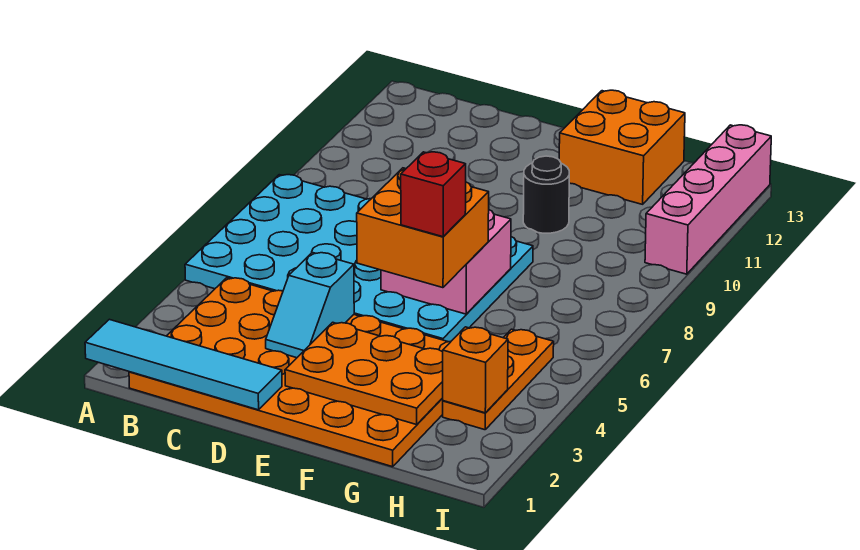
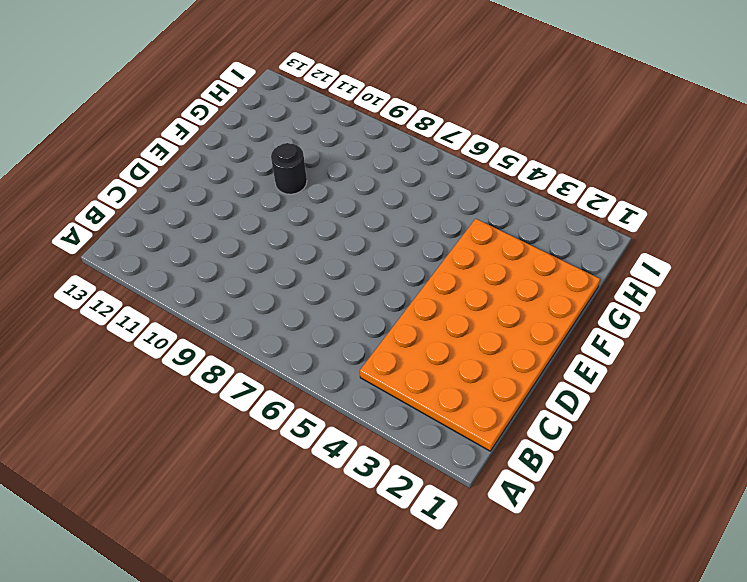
none -> cyan plate A5:F8 level 1
none -> orange brick F12:G13 level 1
none -> orange plate H3:H5 level 1

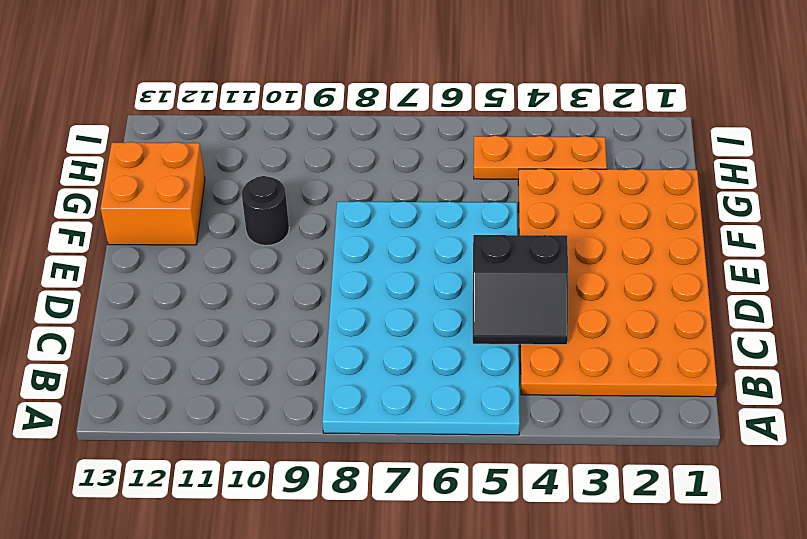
black slope C4:D5 level 2 top D -> cyan slope D3:D4 level 2 top 4
none -> pink brick I10:I13 level 1
none -> cyan tile A1:D1 level 2
none -> orange plate E2:G3 level 2

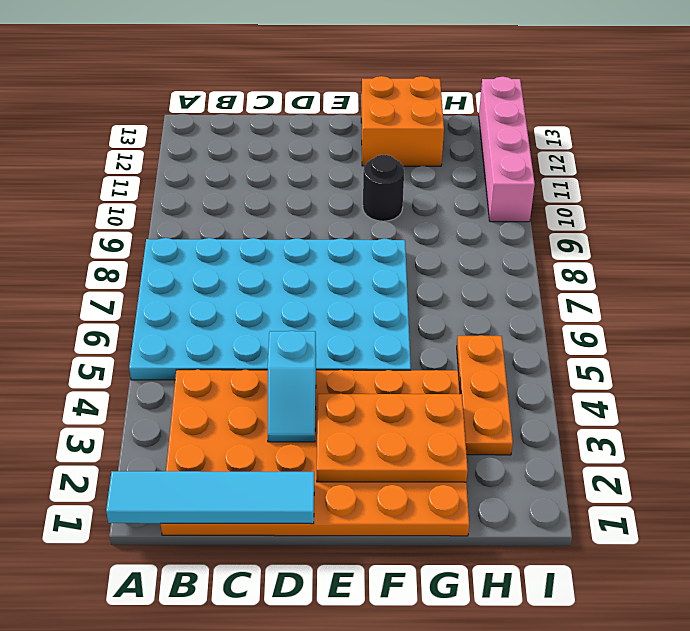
none -> pink brick E6:F7 level 2
none -> orange brick H3 level 2
none -> orange brick E5:F6 level 3

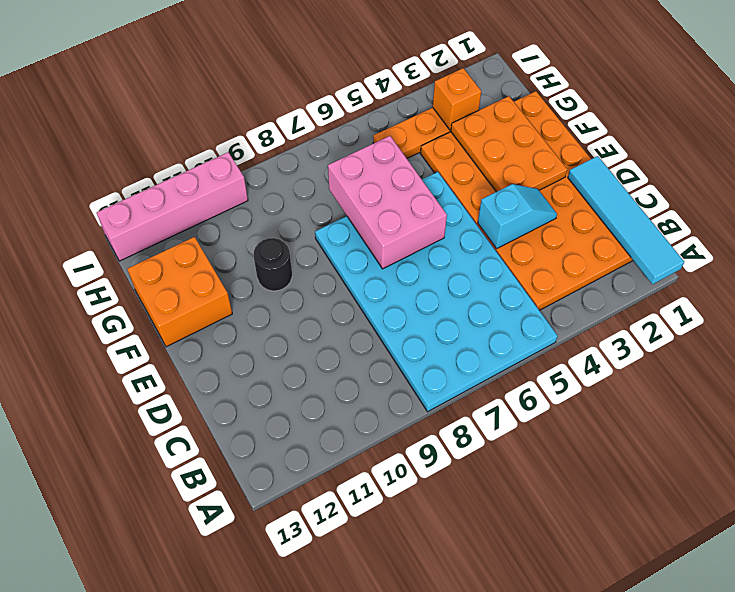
pink brick E6:G7 level 2 -> pink brick E6:F7 level 2
none -> orange brick E5:F6 level 3
none -> red brick F5 level 4

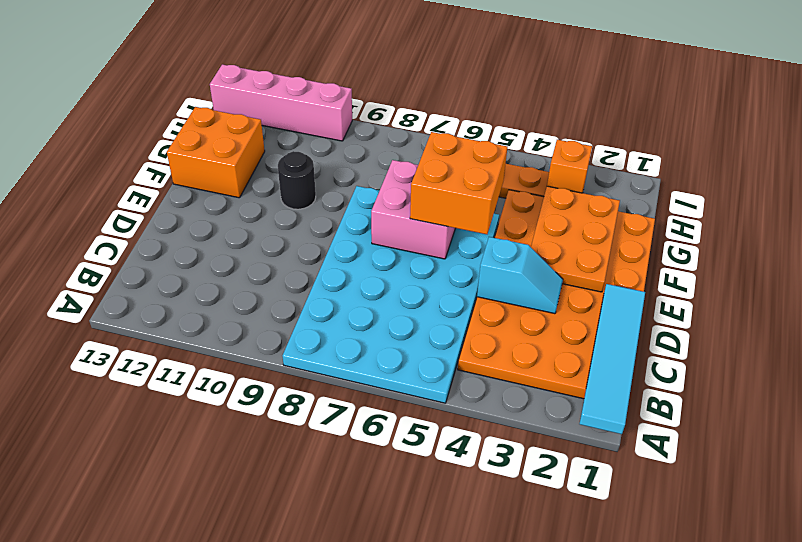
none -> red brick F5 level 4

